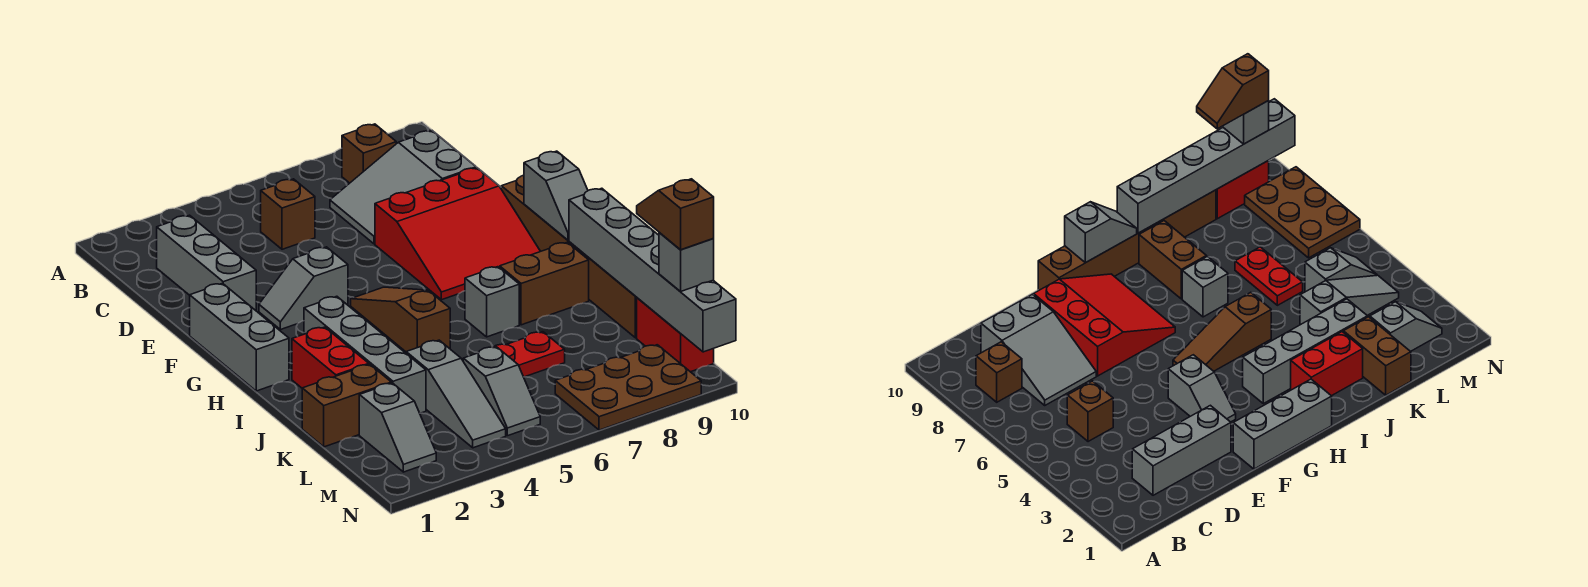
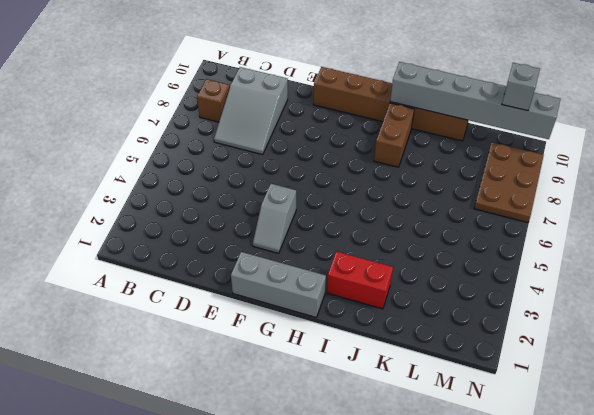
none -> grey brick C2:E2 level 1
none -> brown brick C5 level 1
none -> red slope E7:G9 level 1 top E

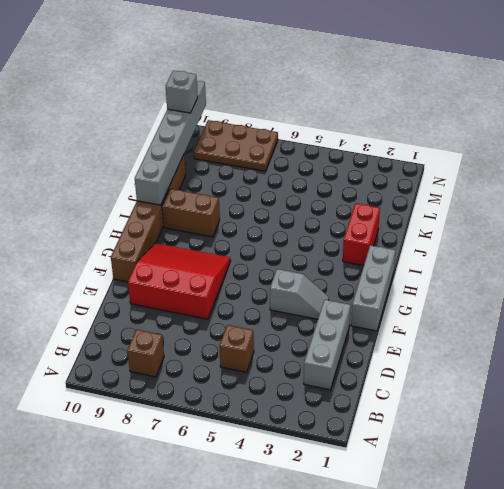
none -> grey slope C7:D9 level 1 top 9
none -> brown slope G5:I5 level 1 top I
none -> grey brick H3:K3 level 1

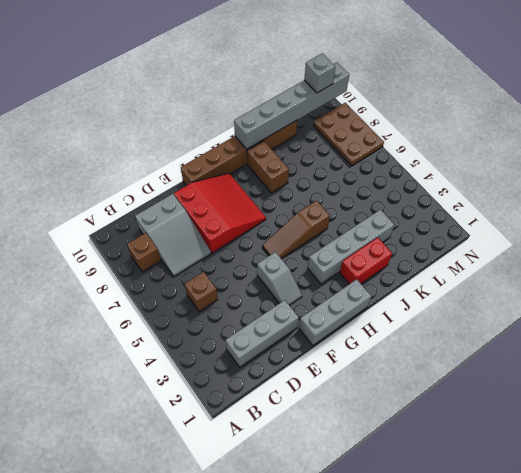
none -> grey brick I7 level 1
none -> brown brick K1:K2 level 1
none -> grey slope K4:M4 level 1 top K

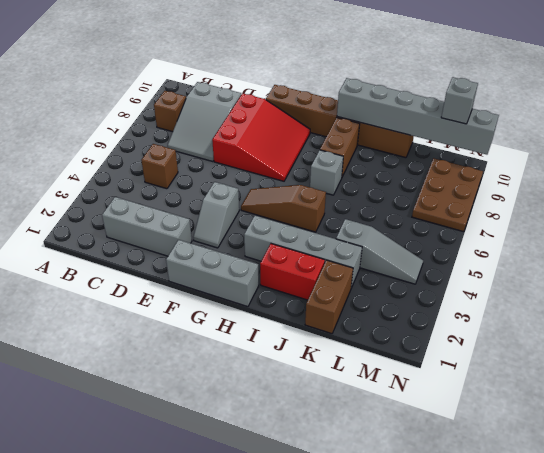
none -> red plate K6:K7 level 1
none -> grey slope L2:M2 level 1 top L
none -> grey slope L5:M5 level 1 top L

